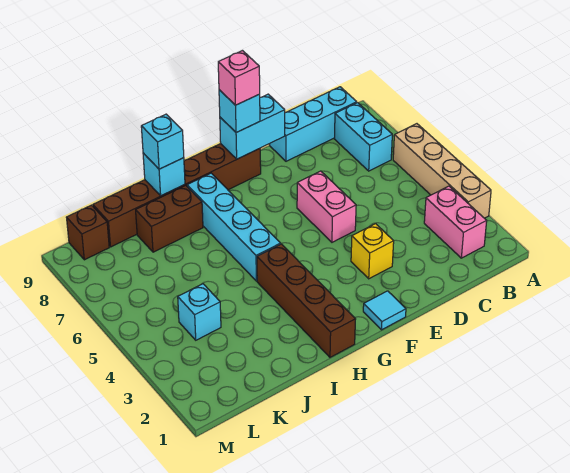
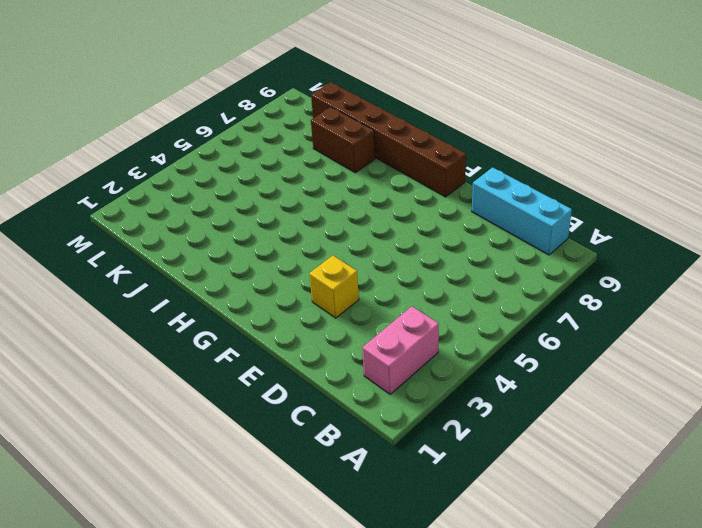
none -> tan brick A3:A6 level 1
none -> cyan brick B7:B8 level 1
none -> pink brick E5:E6 level 1

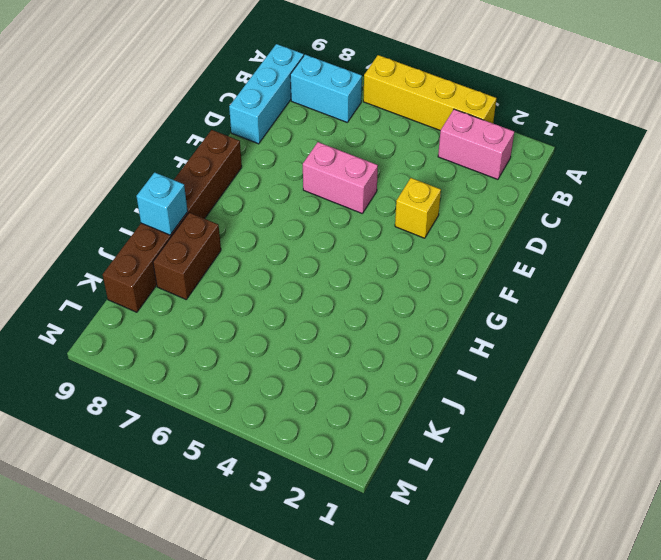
yellow brick A3:A6 level 1 -> tan brick A3:A6 level 1
none -> cyan tile F1 level 1
none -> brown brick H1:H4 level 1
none -> cyan brick H5:H8 level 1

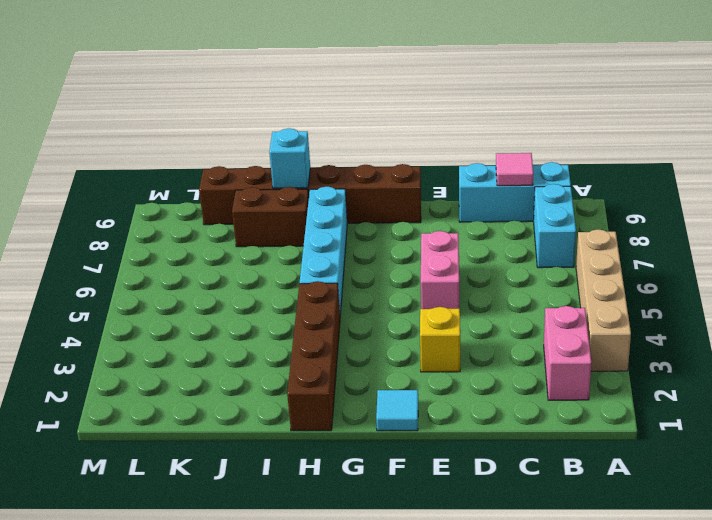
pink tile C9 level 2 -> none
none -> cyan brick K4 level 1
none -> brown brick L9 level 1
none -> cyan brick E9:F9 level 2

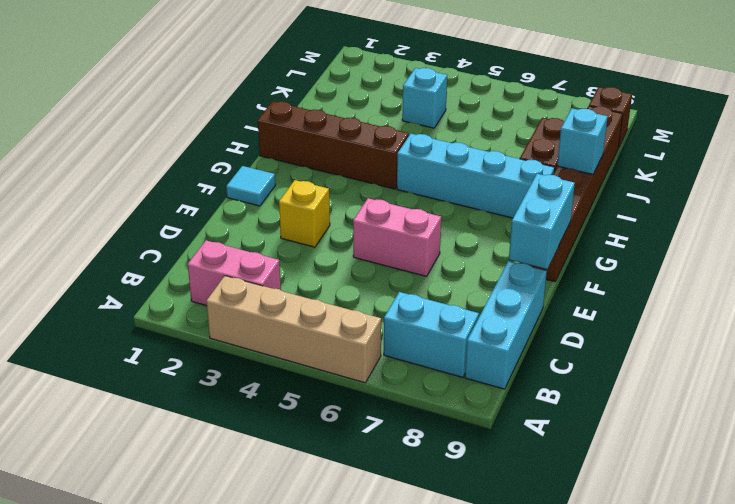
none -> cyan brick F9 level 3
none -> cyan brick I9 level 3
none -> pink brick F9 level 4

